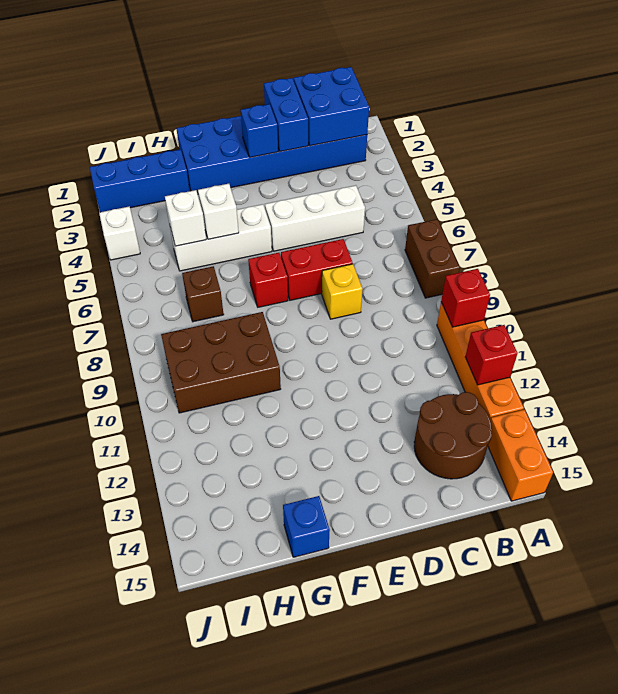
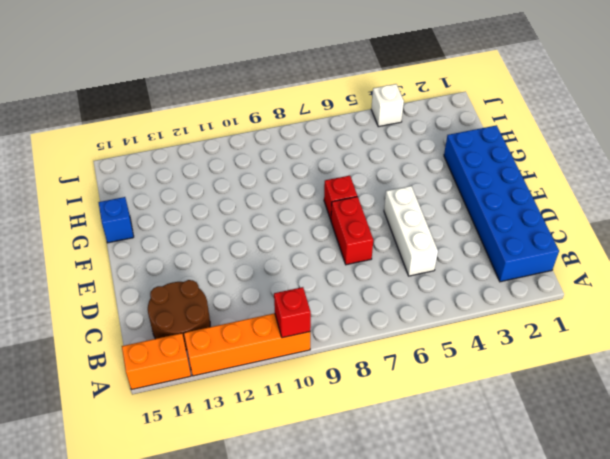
none -> brown brick A7:A8 level 1
none -> yellow brick D8 level 1
none -> white brick F5:H5 level 1

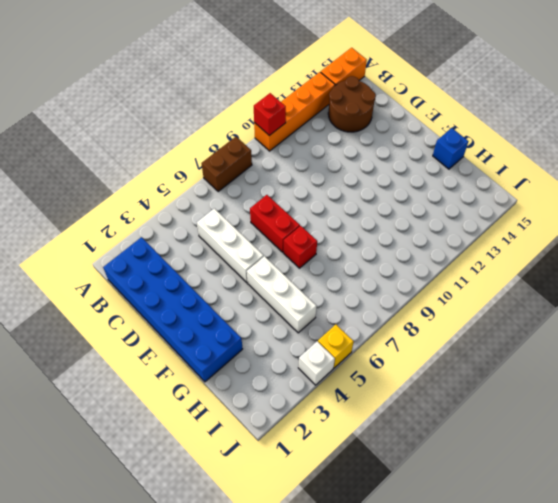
yellow brick J5 level 1 -> yellow brick D8 level 1
none -> brown brick G9:I10 level 1
none -> blue brick H2:J2 level 1
none -> brown brick H7 level 1

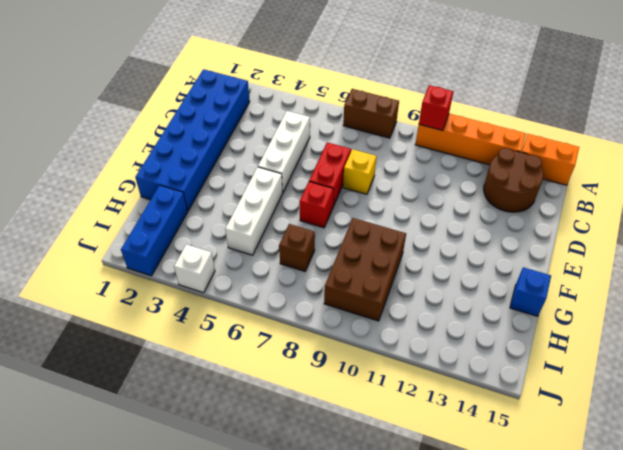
none -> red brick A12 level 2
none -> blue brick B1:C2 level 2
none -> blue brick D1:D2 level 2

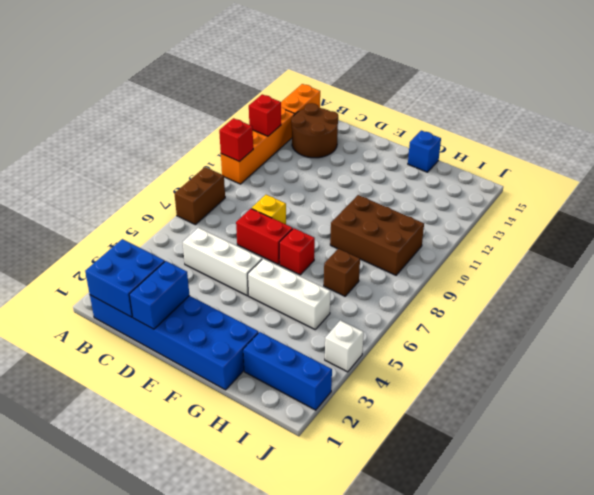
none -> blue brick E2 level 2
none -> white brick G5 level 2
none -> white brick H5 level 2

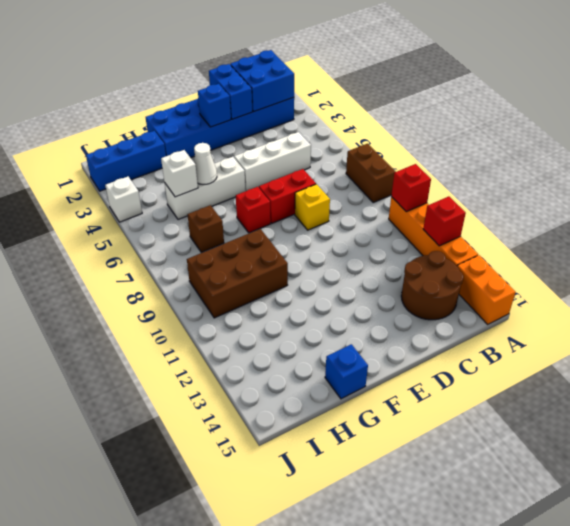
white cone G5 level 2 -> white brick G5 level 2

